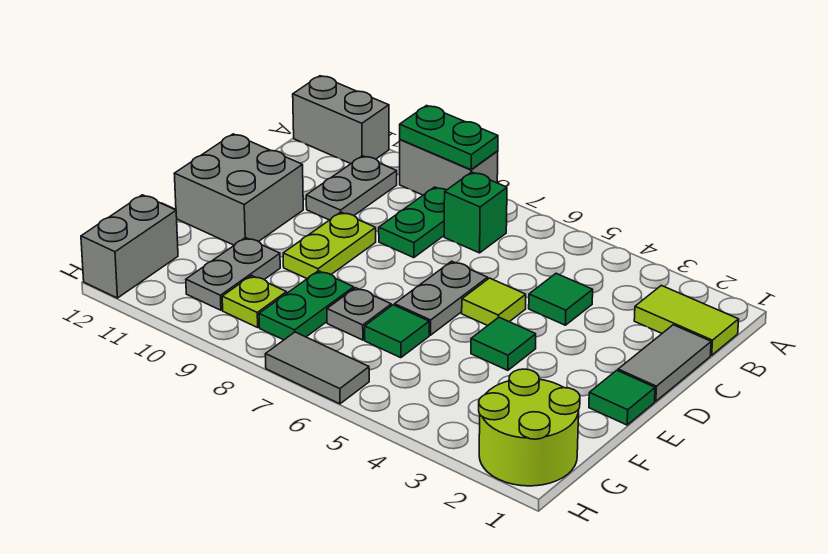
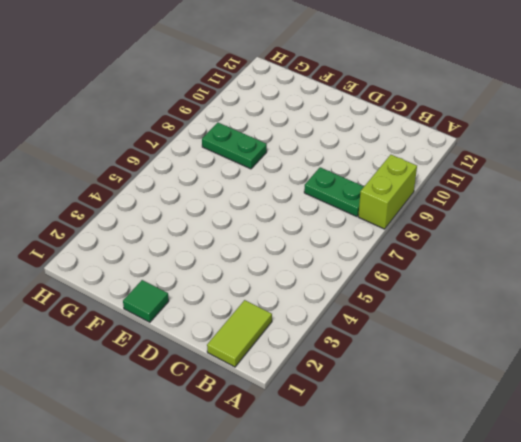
lime brick A8:A9 level 1 -> grey brick A8:A9 level 1
none -> grey brick A11:A12 level 1
none -> green brick B7 level 1
none -> grey plate B10:C10 level 1

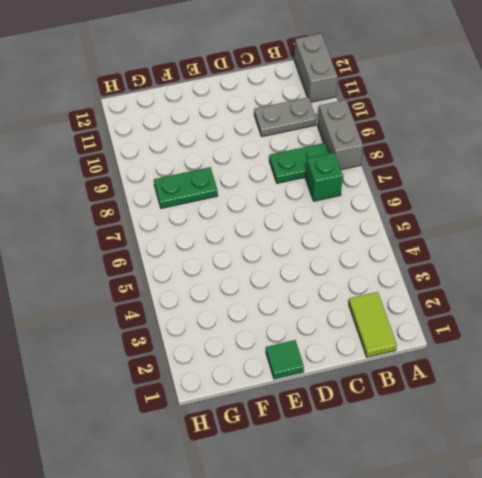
none -> grey tile C1:D1 level 1
none -> green tile C4 level 1
none -> lime tile D5 level 1

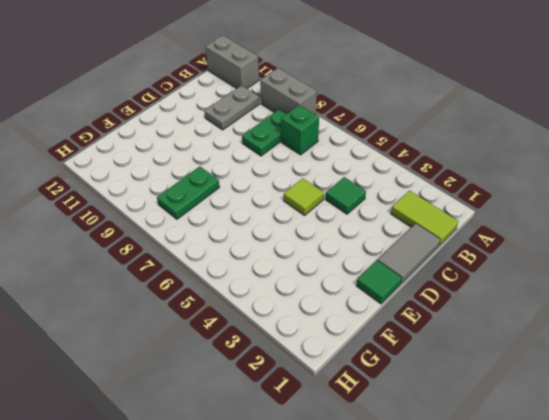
none -> grey plate D6:E6 level 1
none -> lime plate D9:E9 level 1
none -> grey brick D11:E12 level 1

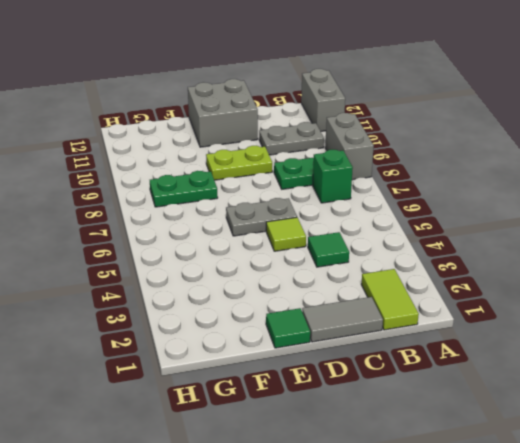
none -> green tile E4 level 1
none -> green tile F6 level 1
none -> grey plate F7 level 1

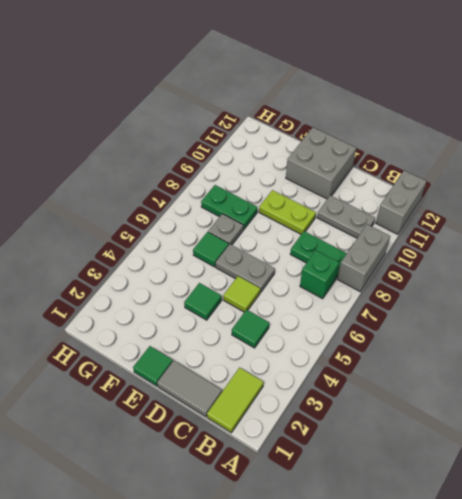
none -> grey plate F10:G10 level 1
none -> lime round brick G1:H2 level 1
none -> lime plate G9 level 1

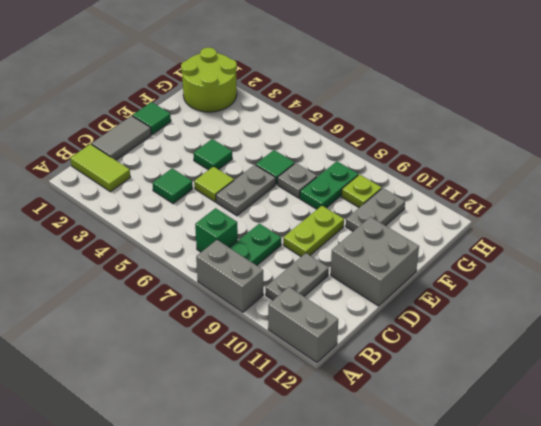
none -> grey brick G12:H12 level 1
none -> grey tile H6:H7 level 1
none -> green plate A8:A9 level 2

